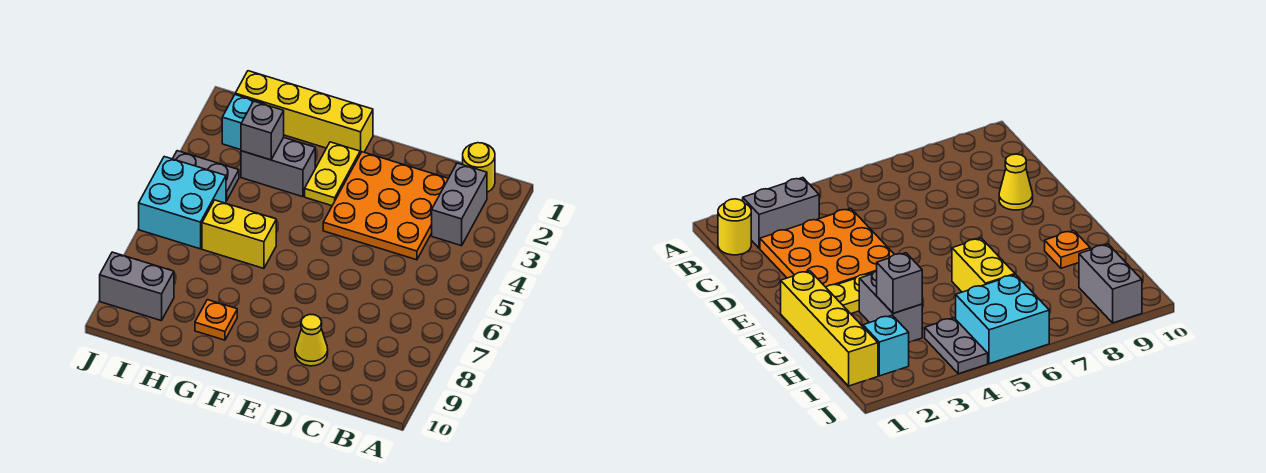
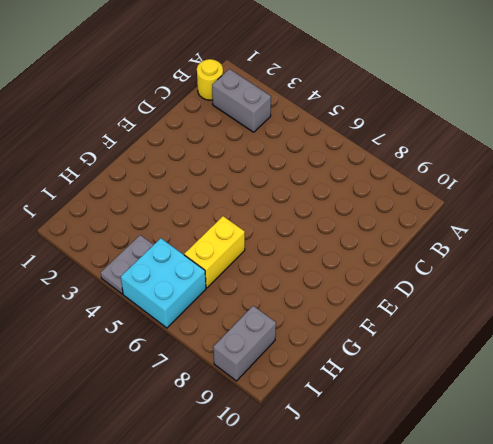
none -> orange plate C2:E4 level 1
none -> yellow cone D9 level 1
none -> yellow brick F1:I1 level 1

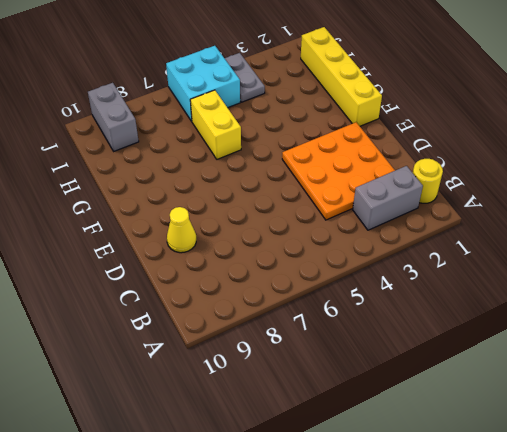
none -> yellow plate F2:F3 level 1
none -> grey brick G3:H3 level 1
none -> orange plate G9 level 1

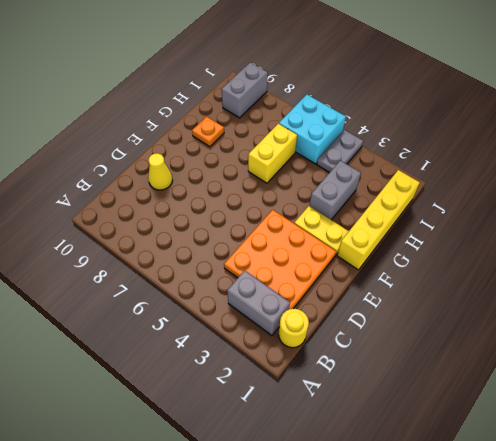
none -> cyan brick I2 level 1
none -> grey brick H3 level 2

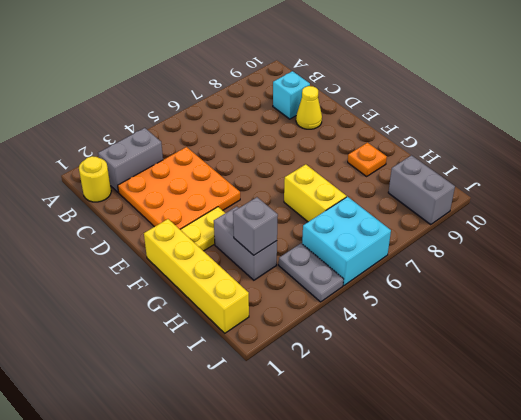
cyan brick C9 level 1 -> cyan brick I2 level 1

